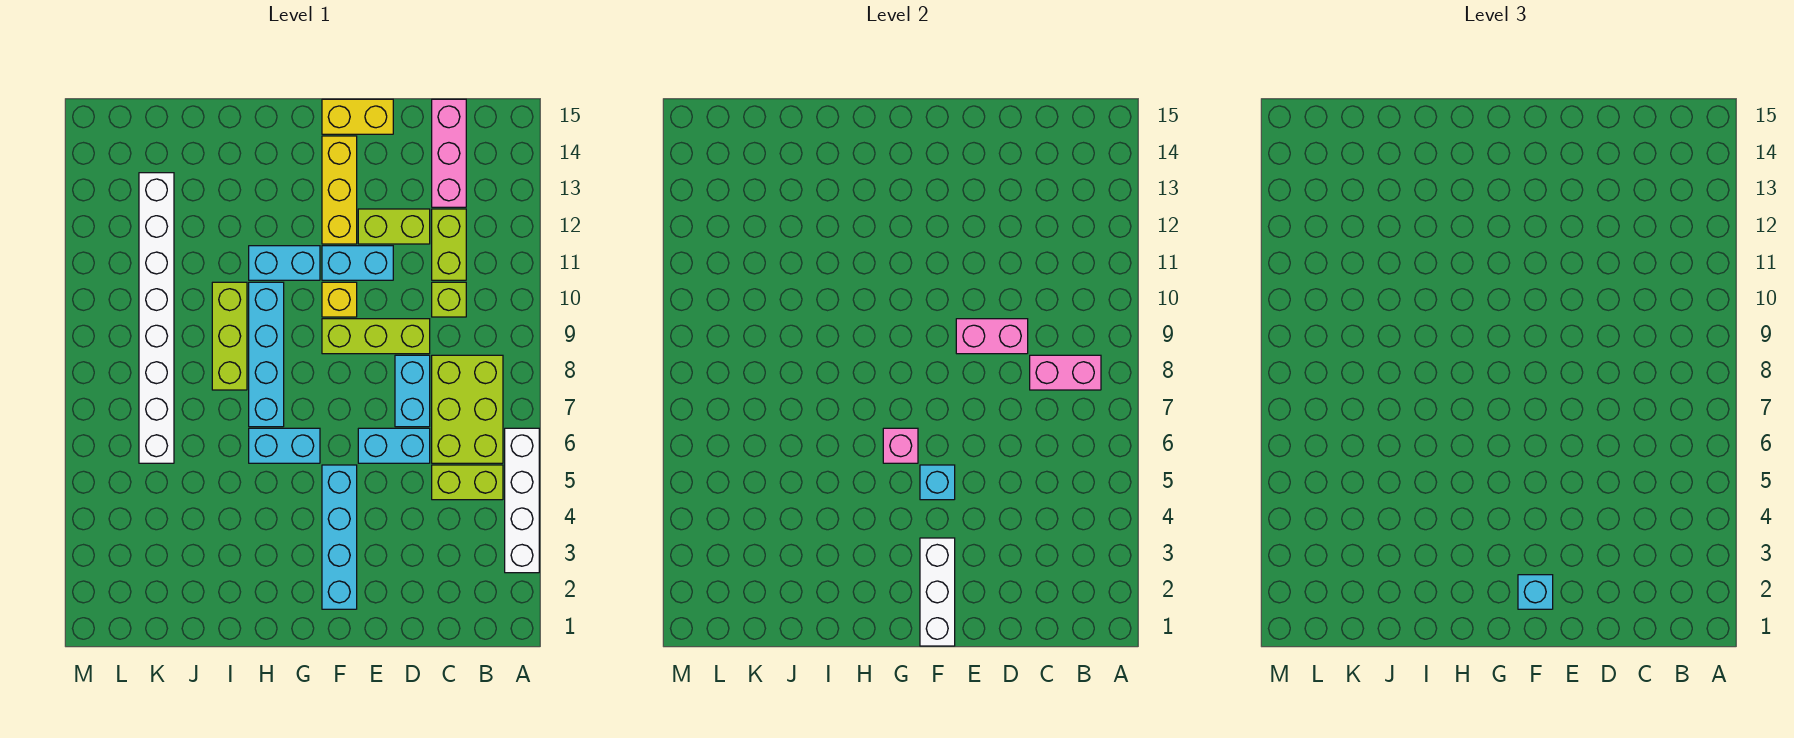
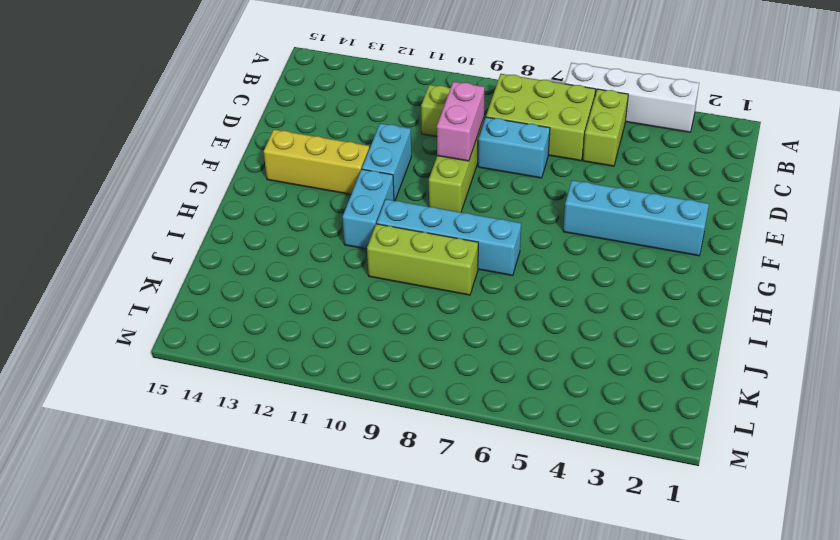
none -> lime brick C11:C12 level 1
none -> pink brick C13:C15 level 1
none -> cyan brick D6:E6 level 1

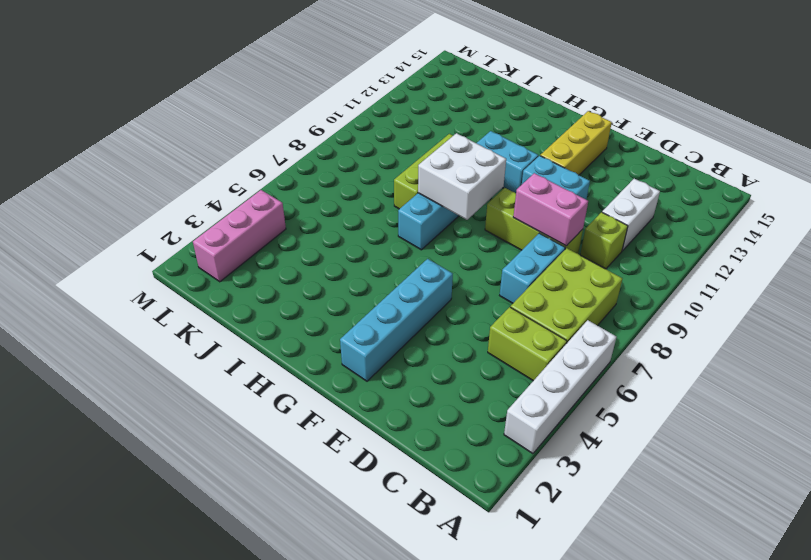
white brick C11:C12 level 1 -> lime brick C11:C12 level 1
white brick G8:H9 level 2 -> none
pink brick L2:L4 level 1 -> pink brick C13:C15 level 1
none -> cyan brick D6:E6 level 1
none -> lime brick D12:E12 level 1
none -> yellow brick E15:F15 level 1

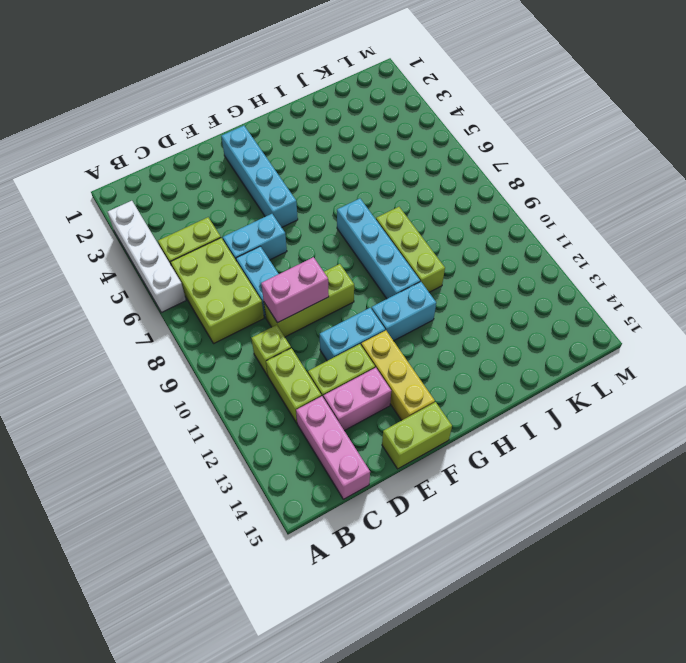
pink brick D13:E13 level 1 -> pink brick B8:C8 level 2
lime brick E15:F15 level 1 -> yellow brick E15:F15 level 1
none -> yellow brick F10 level 1
none -> cyan brick G6:H6 level 1
none -> white brick K6:K13 level 1

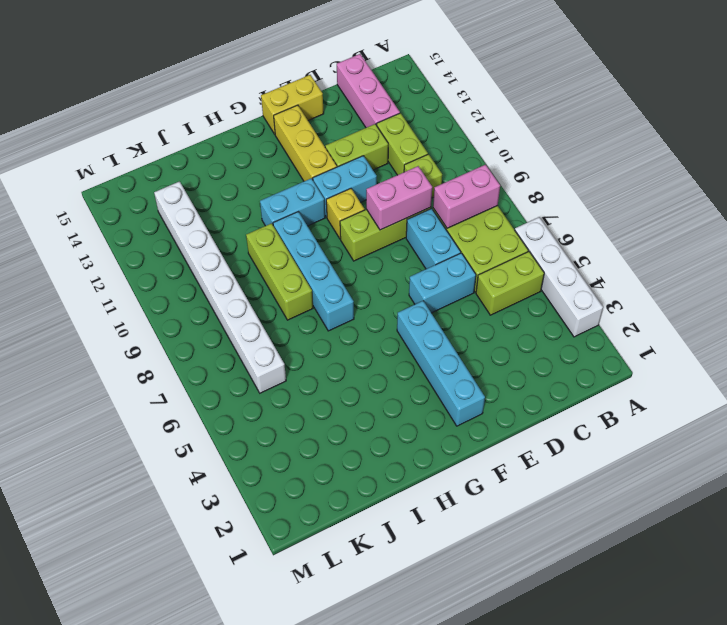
none -> cyan brick G6:H6 level 1
none -> white brick F1:F3 level 2
none -> cyan brick F5 level 2

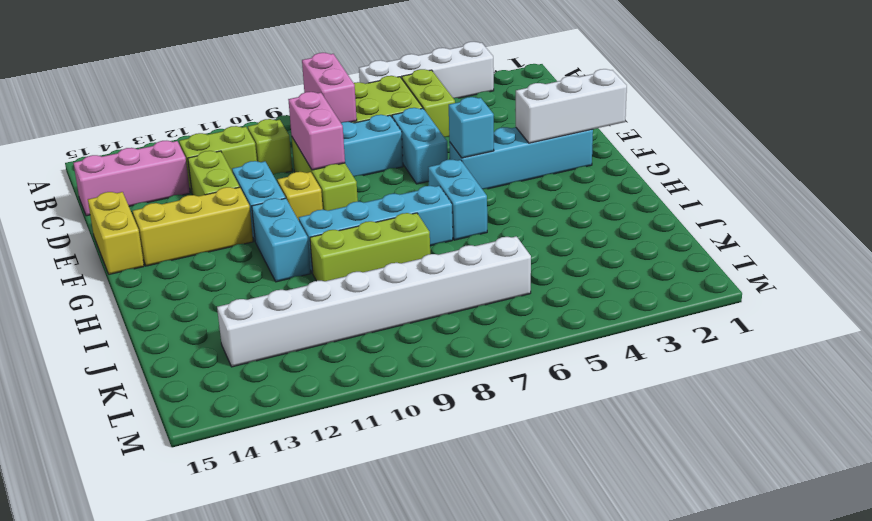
none -> pink brick G6 level 2
none -> cyan brick F2 level 3

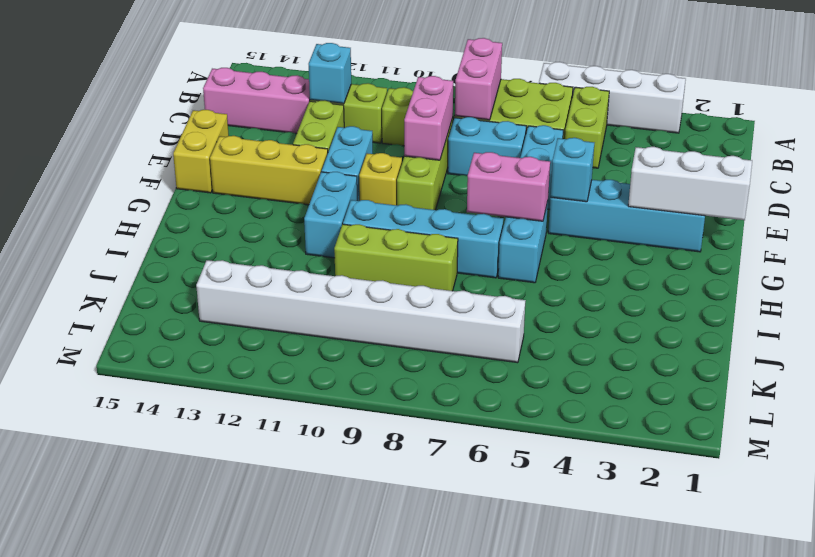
cyan brick C12 level 2 -> cyan brick F2 level 3
pink brick G6:G7 level 2 -> pink brick G6 level 2

